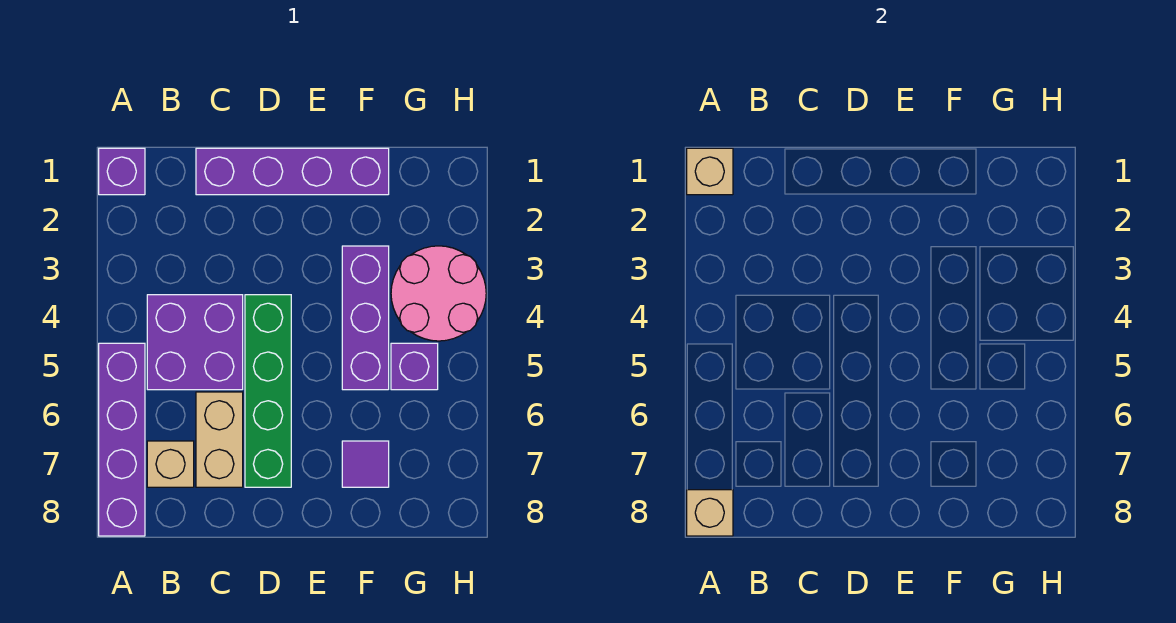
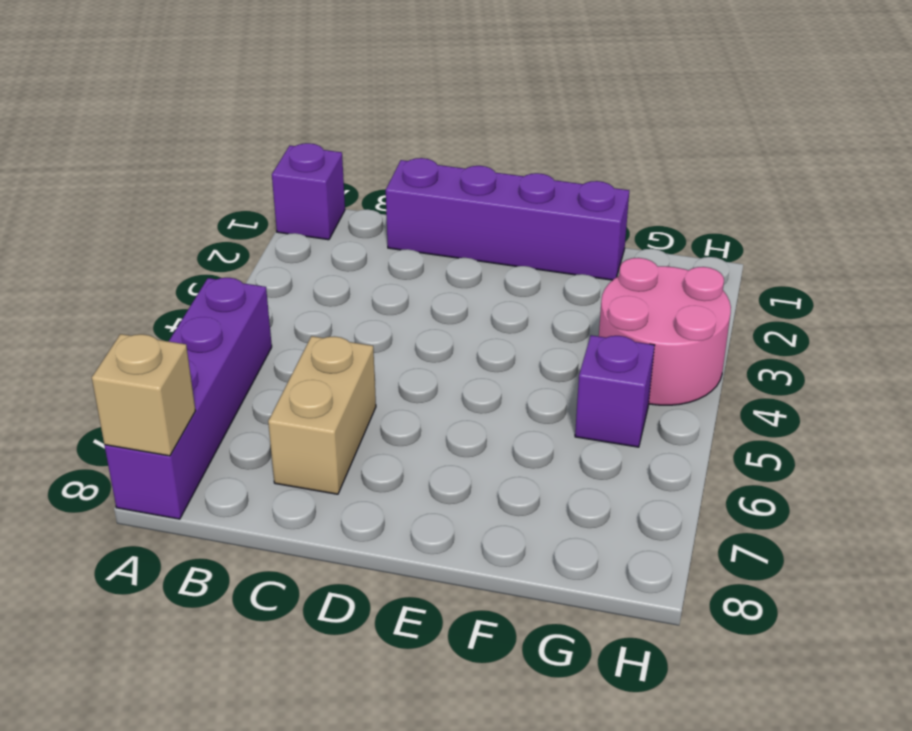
none -> purple brick B4:C5 level 1
none -> tan brick B7 level 1
none -> green brick D4:D7 level 1

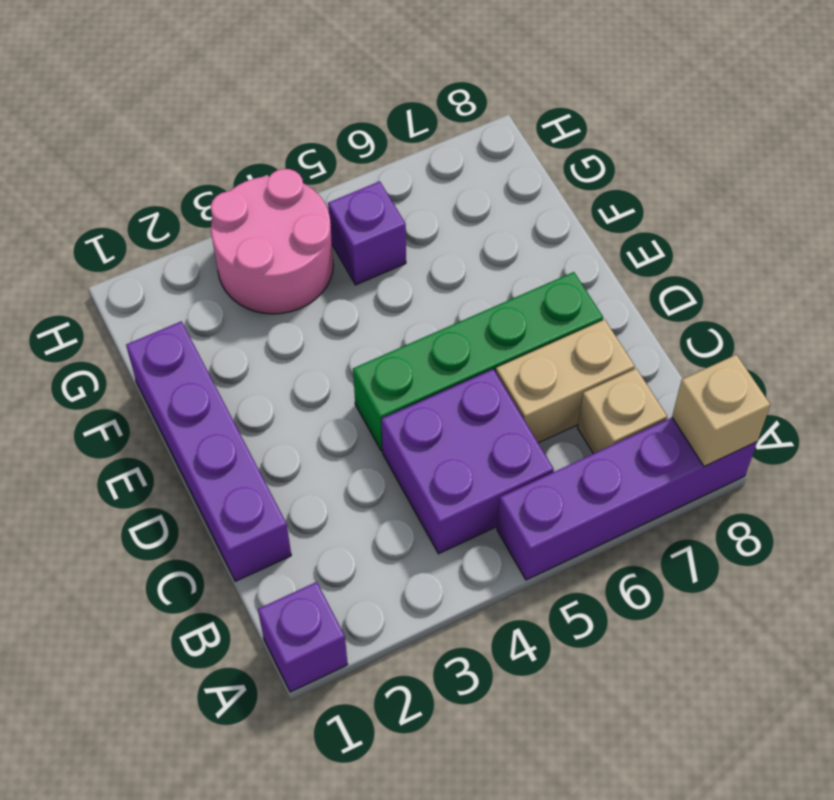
none -> purple brick F3:F5 level 1
none -> purple tile F7 level 1
none -> tan brick A1 level 2

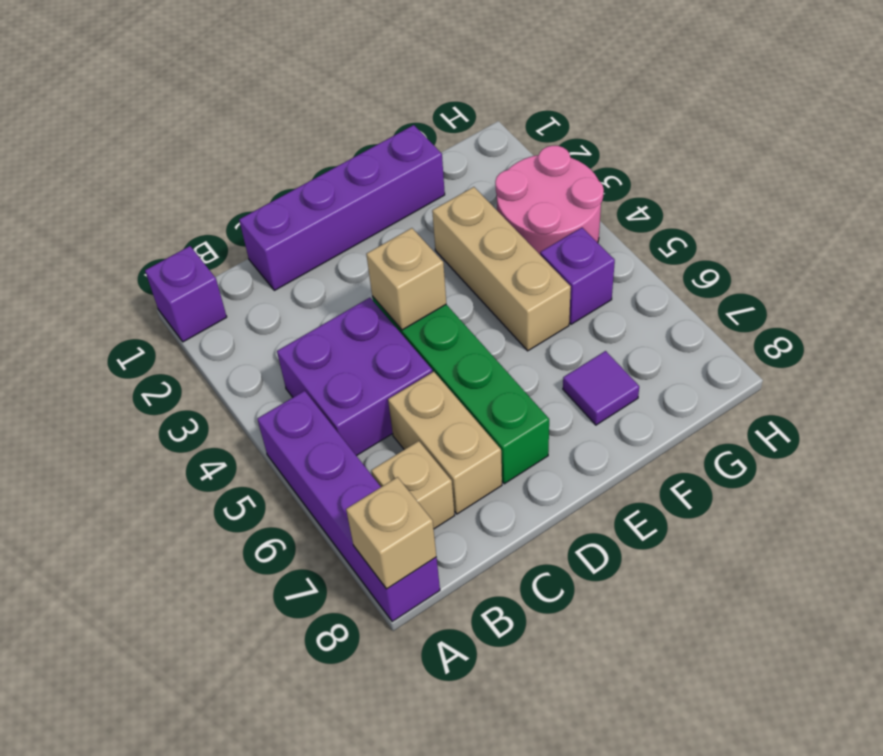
tan brick D4 level 2 -> tan brick A1 level 2
tan brick F3:F5 level 1 -> purple brick F3:F5 level 1

